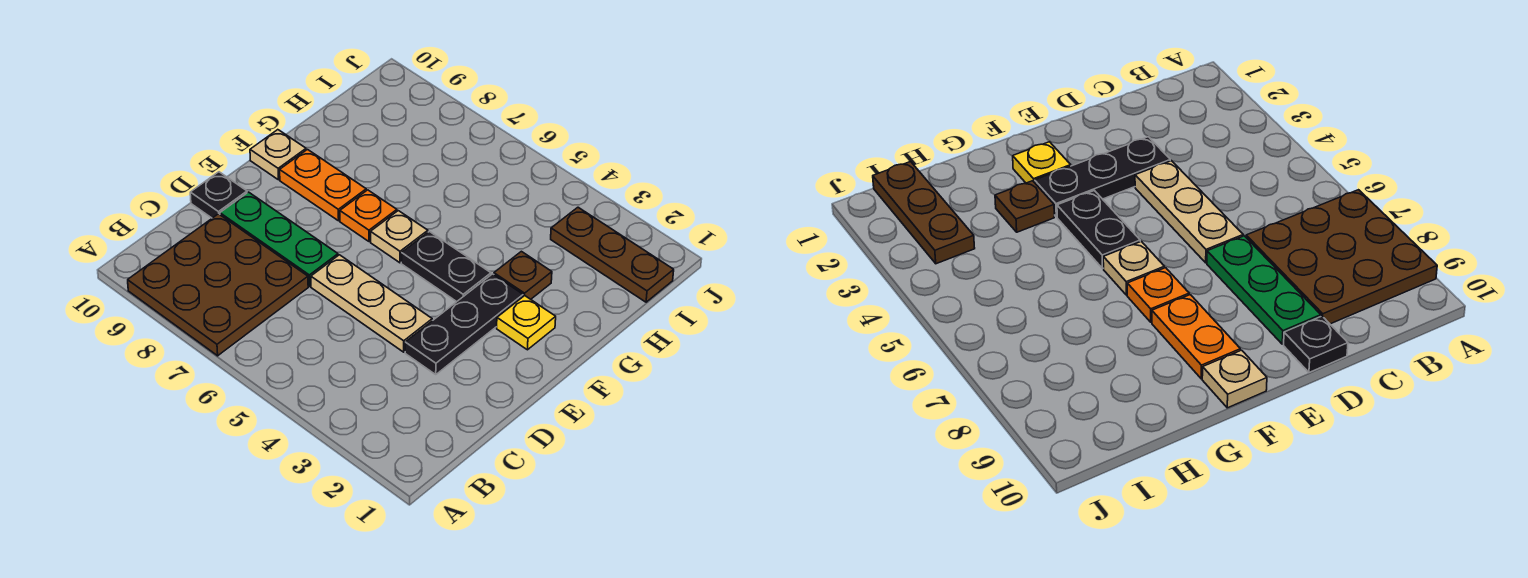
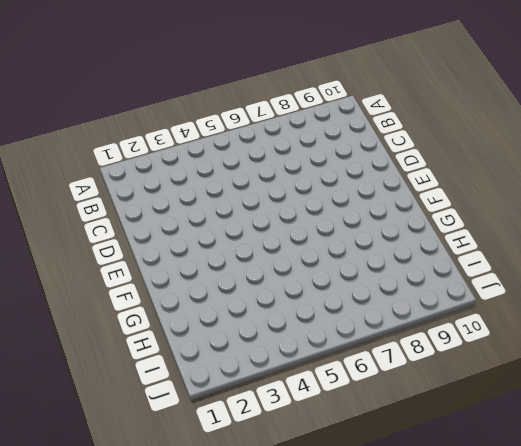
none -> brown plate A7:C9 level 1
none -> black plate D3:F3 level 1
none -> tan plate D4:D6 level 1

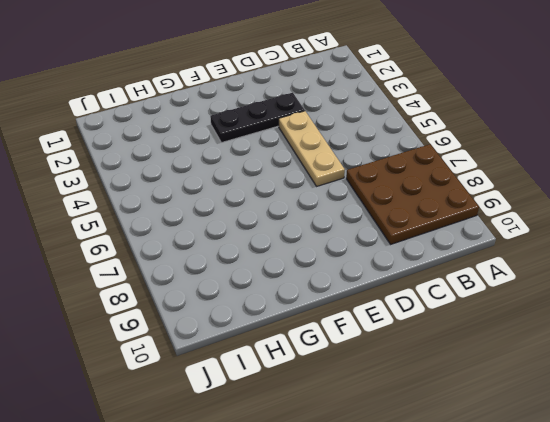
none -> green plate D7:D9 level 1
none -> black plate D10 level 1
none -> yellow plate F2 level 1

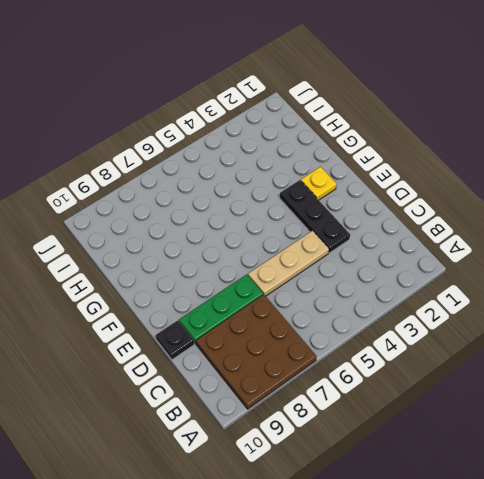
none -> black plate F4:F5 level 1
none -> tan plate F6 level 1
none -> orange plate F7 level 1

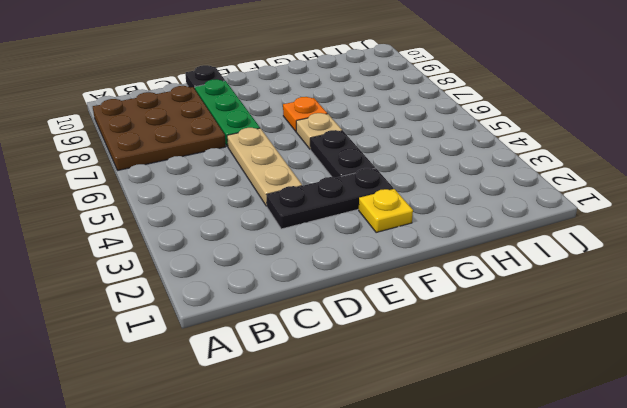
none -> orange plate F8:F9 level 1
none -> tan plate F10 level 1
none -> brown plate G3 level 1

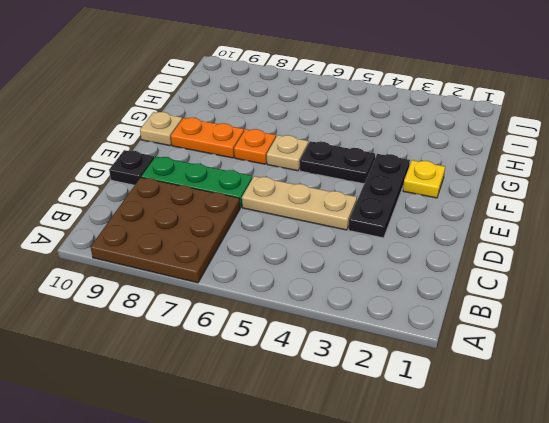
none -> brown plate G3 level 1
none -> brown plate I1:I3 level 1

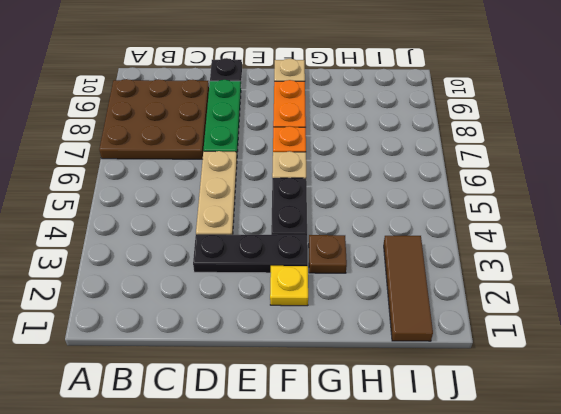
brown tile I1:I3 level 1 -> brown plate I1:I3 level 1

